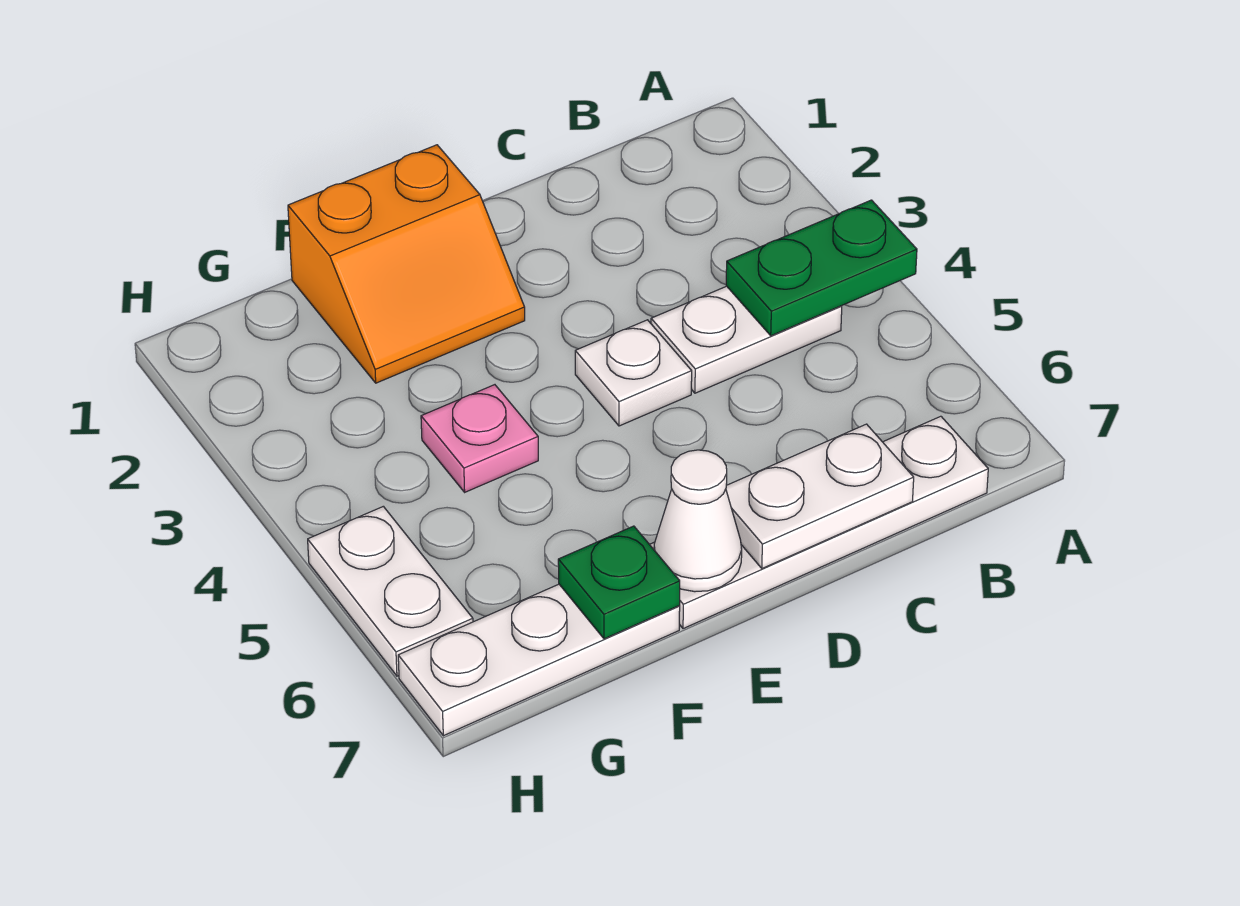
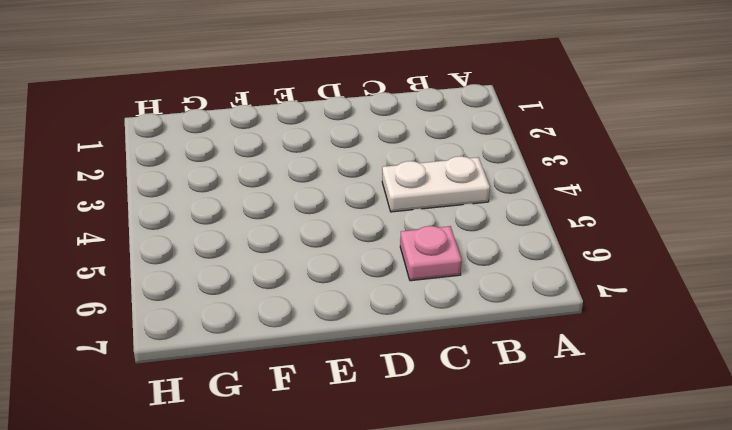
pink plate C6 level 1 -> pink plate F4 level 1
none -> white plate B7:E7 level 1
none -> white plate D4 level 1

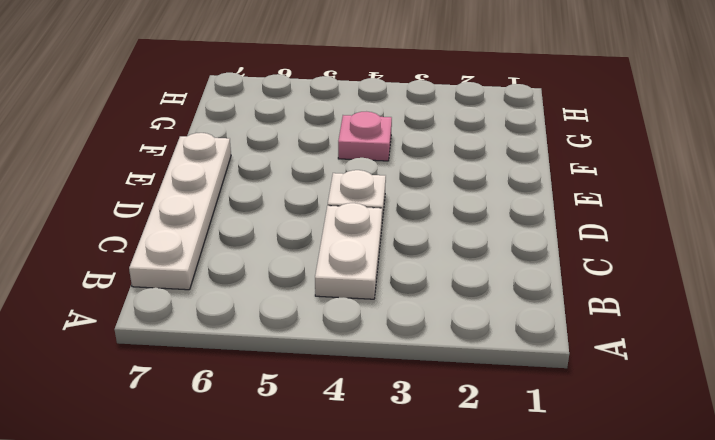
none -> orange slope E1:F2 level 1 top 1
none -> white plate F7:H7 level 1

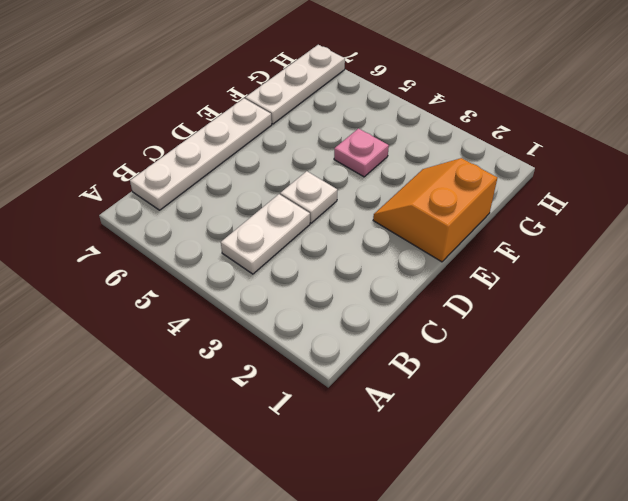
none -> white plate H5:H6 level 1
none -> green plate A4:B4 level 2

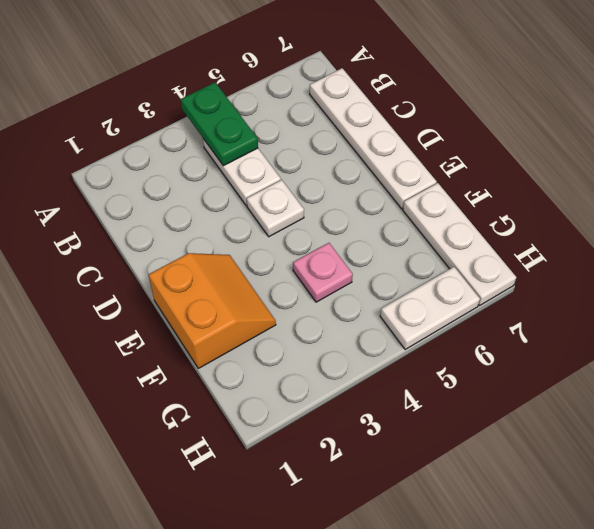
none -> white plate C7:D7 level 2
none -> white cone E7 level 2

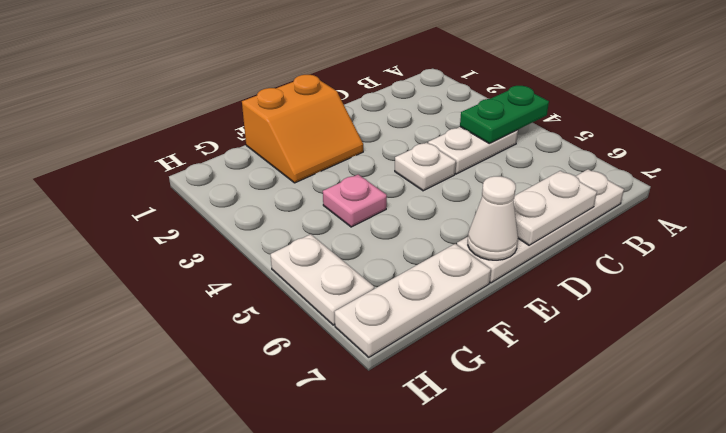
none -> green plate F7 level 2

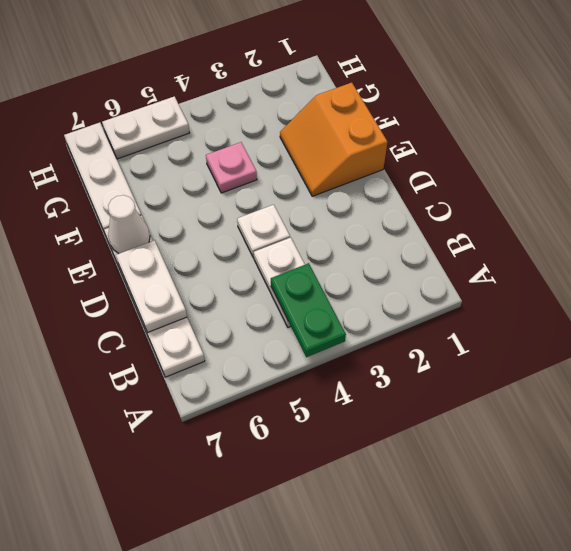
none -> green plate F7 level 2

